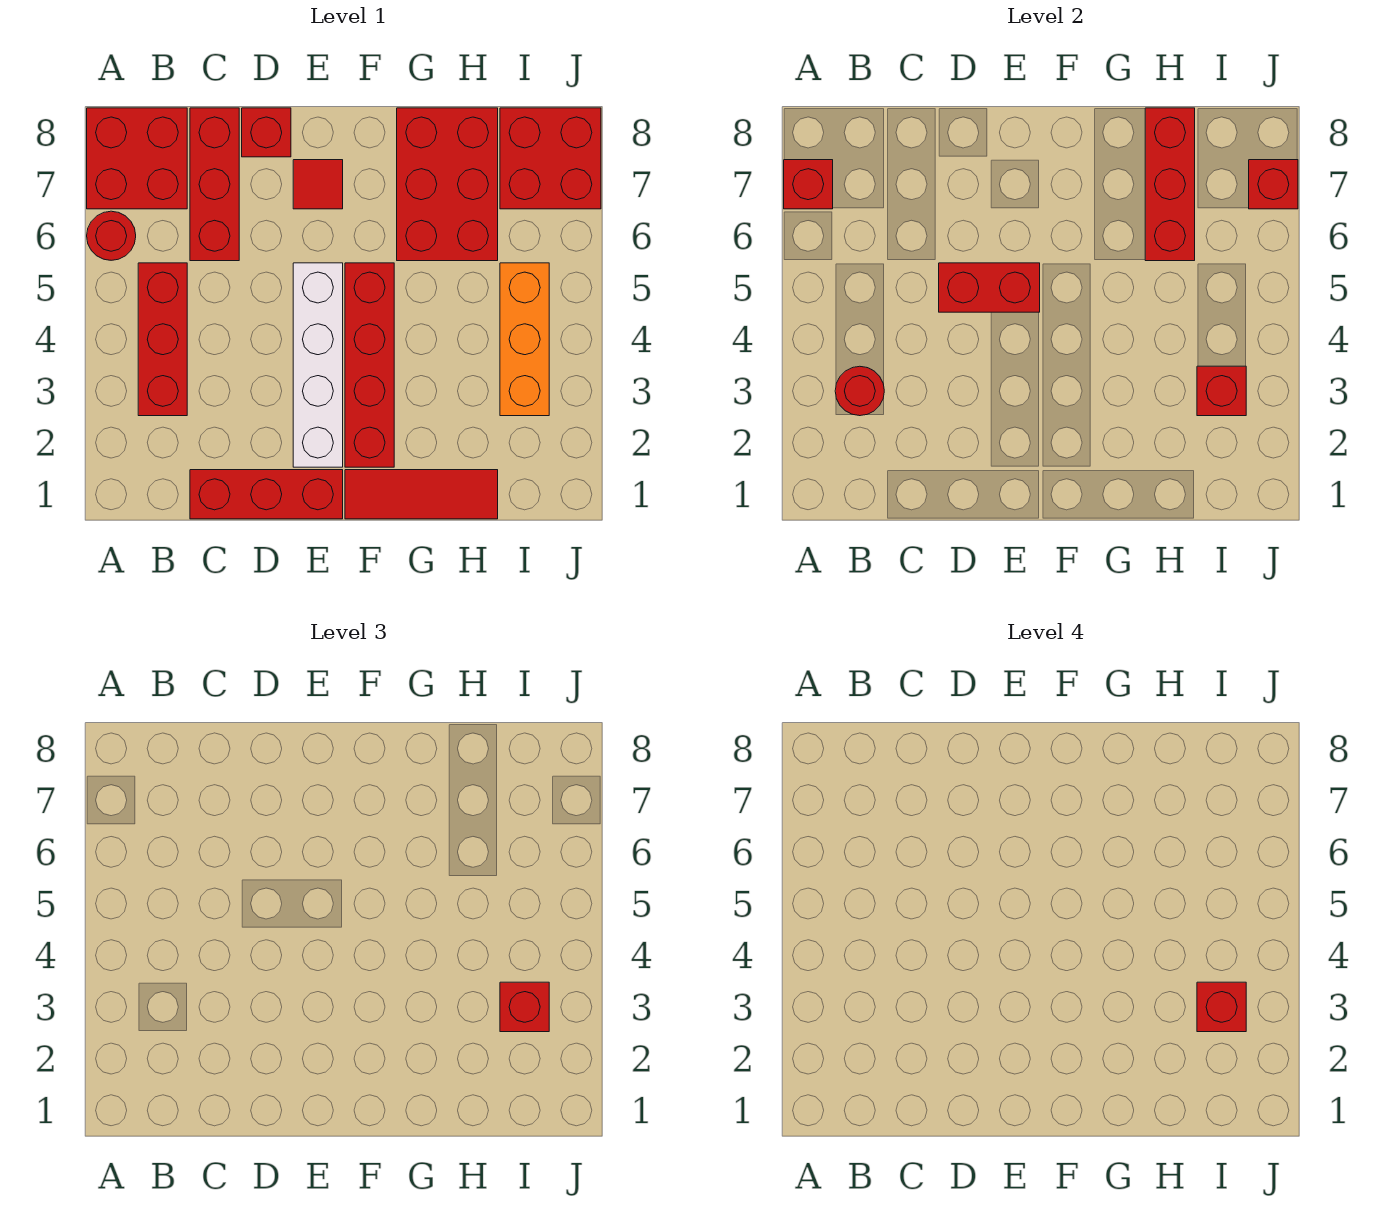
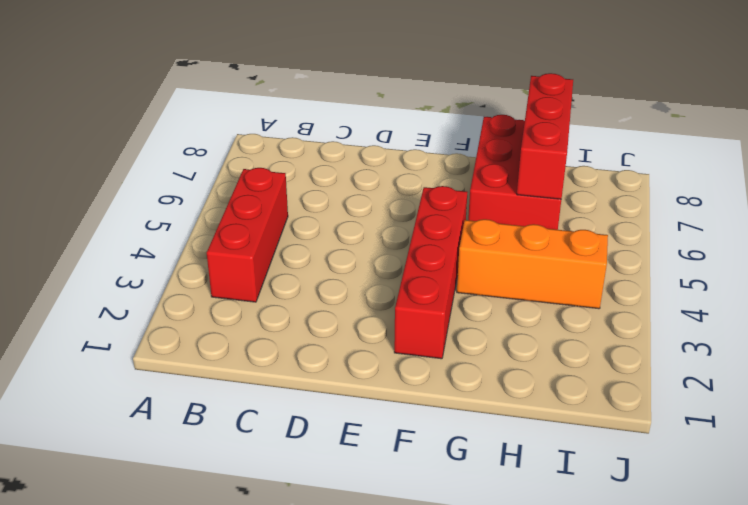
orange brick G4:I4 level 1 -> orange brick I3:I5 level 1
none -> red round brick A6 level 1
none -> red brick A7:B8 level 1
none -> red brick C1:E1 level 1

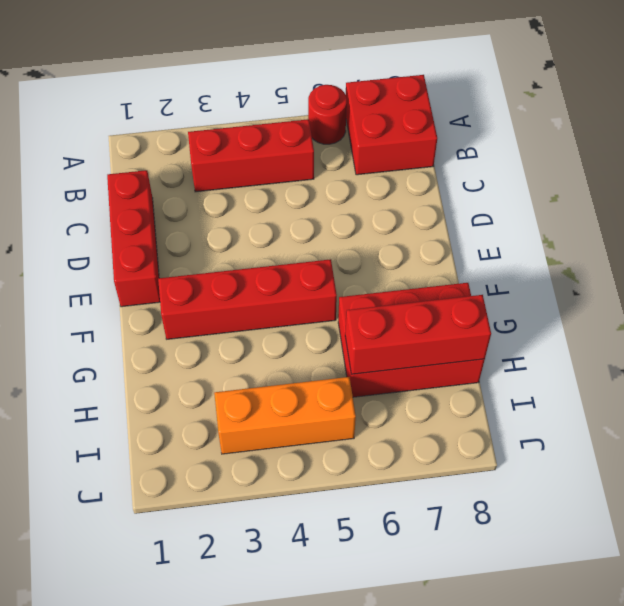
none -> red brick C6:C8 level 1
none -> red brick D8 level 1
none -> white brick E2:E5 level 1

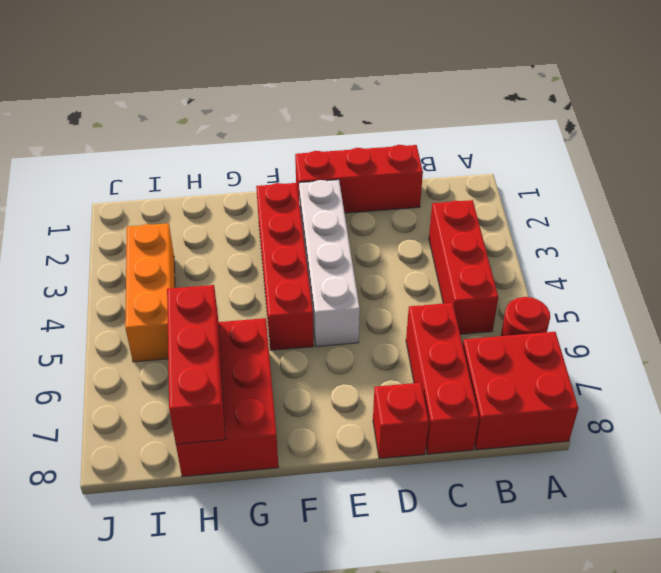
none -> red tile E7 level 1
none -> red tile F1:H1 level 1
none -> red brick I7:J8 level 1

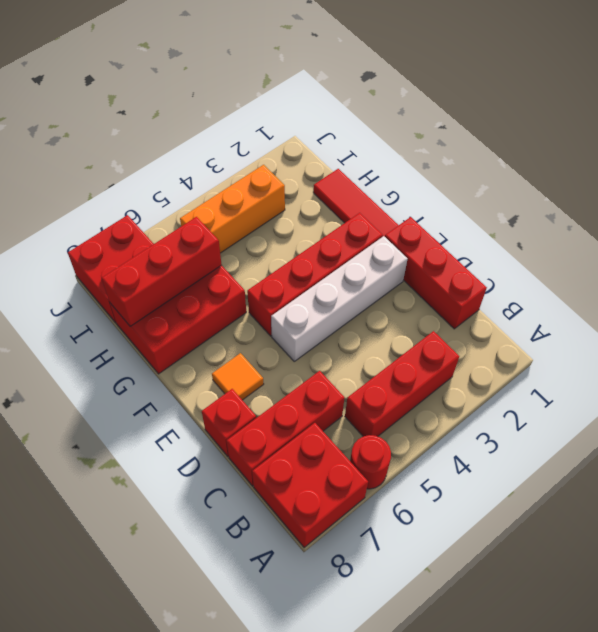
orange tile E7 level 1 -> red tile E7 level 1
none -> red brick A7 level 2
none -> red round brick B3 level 2
none -> red brick D5:E5 level 2

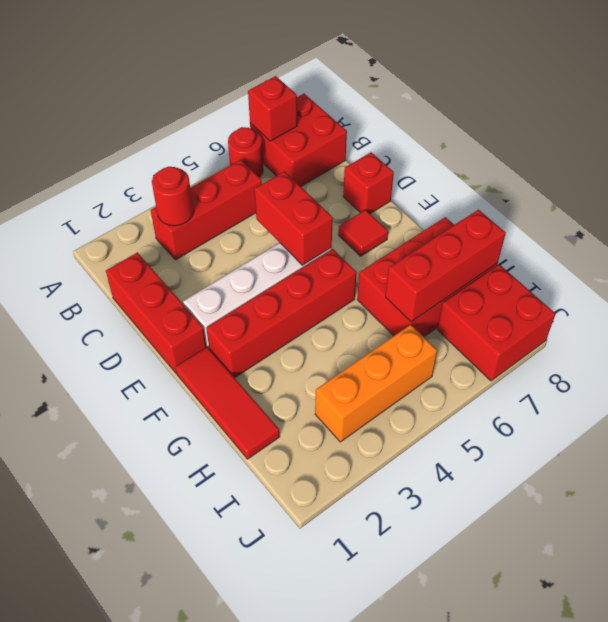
none -> red brick C6:C8 level 1
none -> red brick I3 level 2
none -> red brick J7 level 2

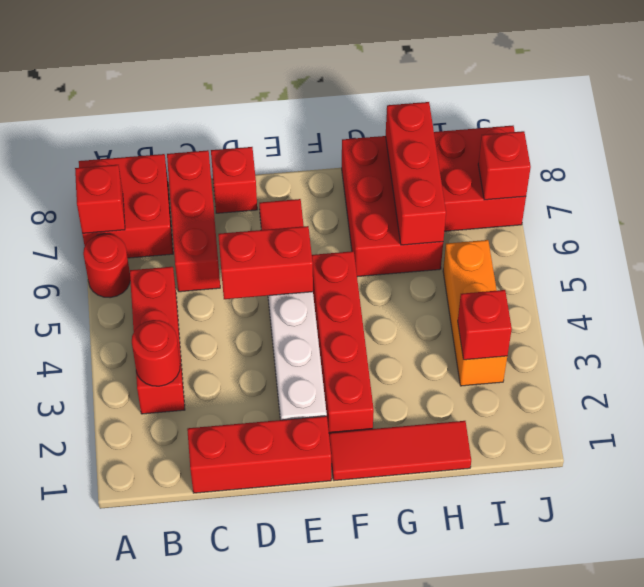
none -> red brick I3 level 3
none -> red brick I3 level 4

